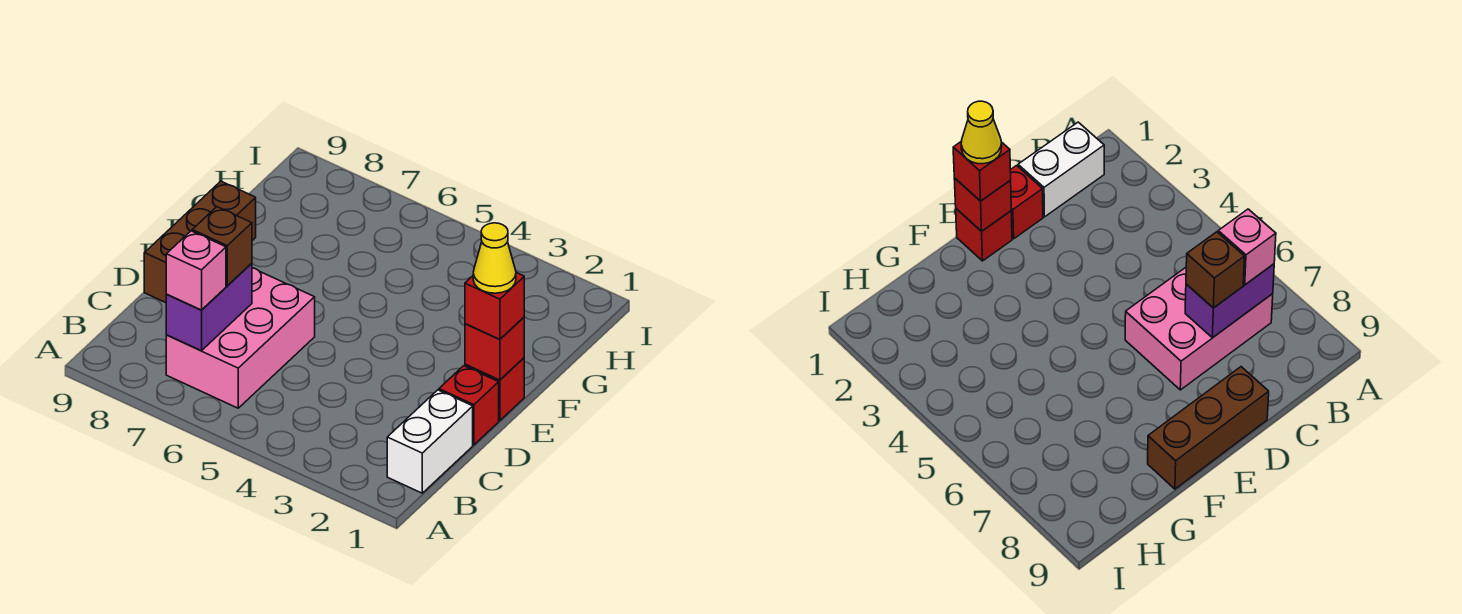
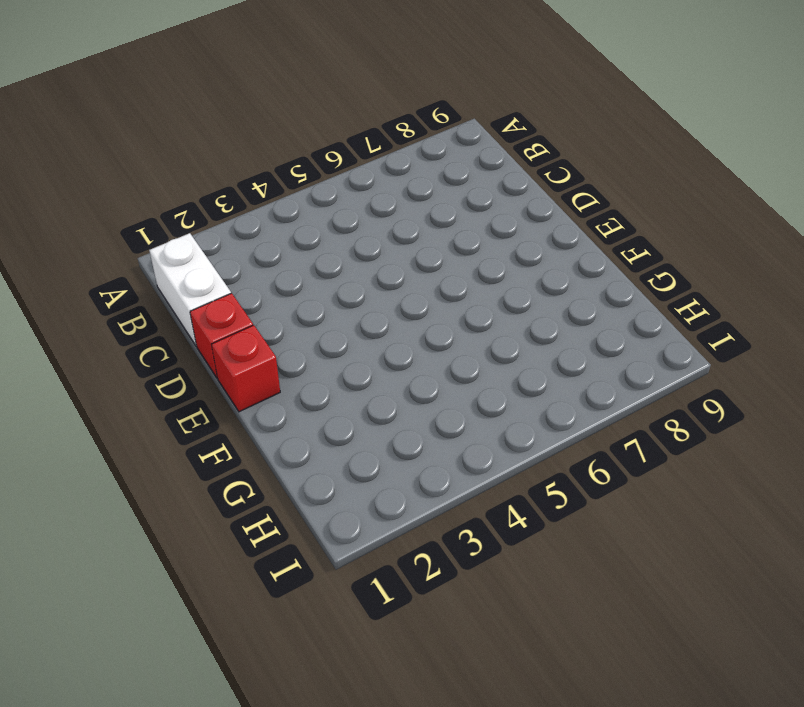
none -> pink brick B6:D7 level 1
none -> brown brick D9:F9 level 1

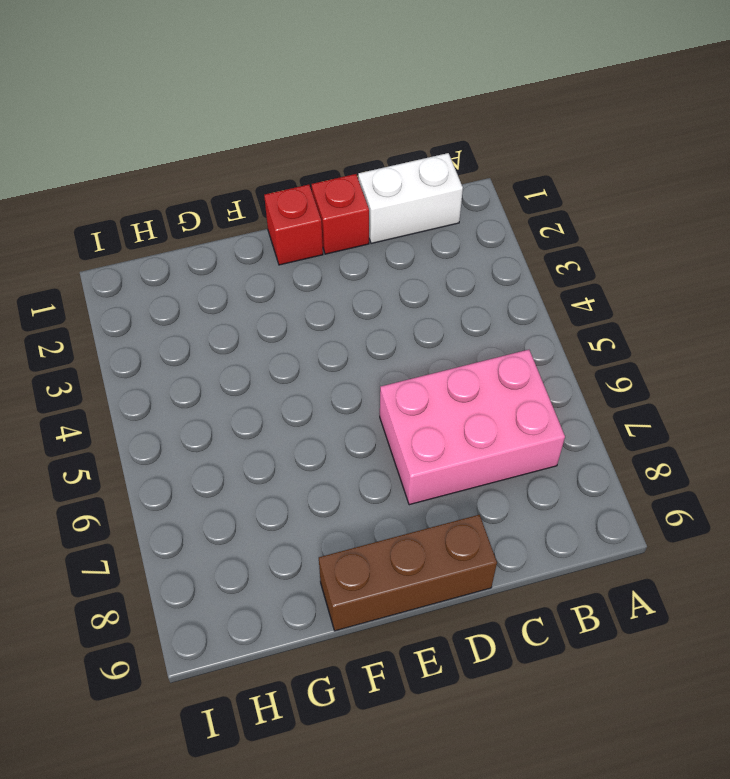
none -> purple brick B7:C7 level 2
none -> red brick E1 level 2

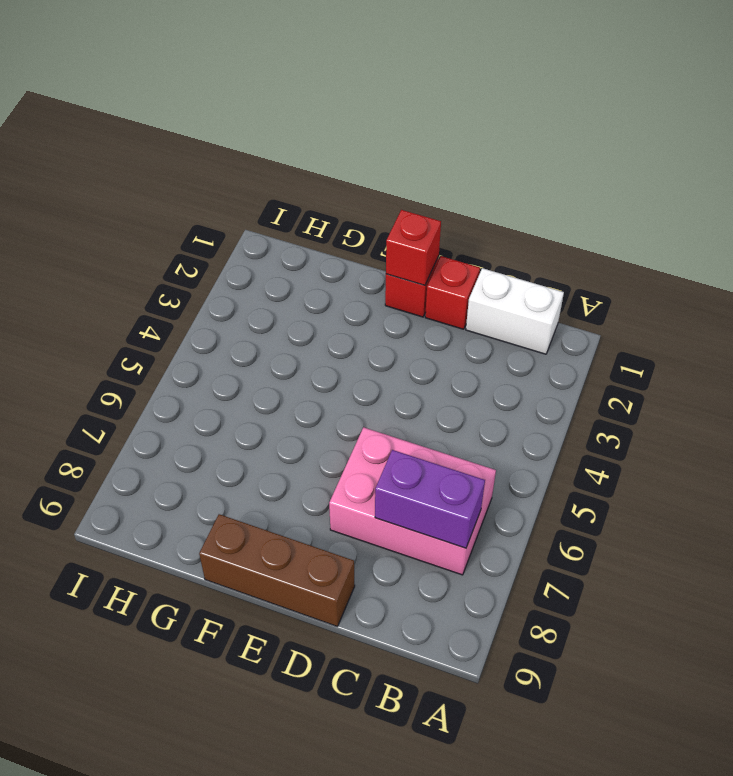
none -> pink brick B7 level 3
none -> brown brick C7 level 3

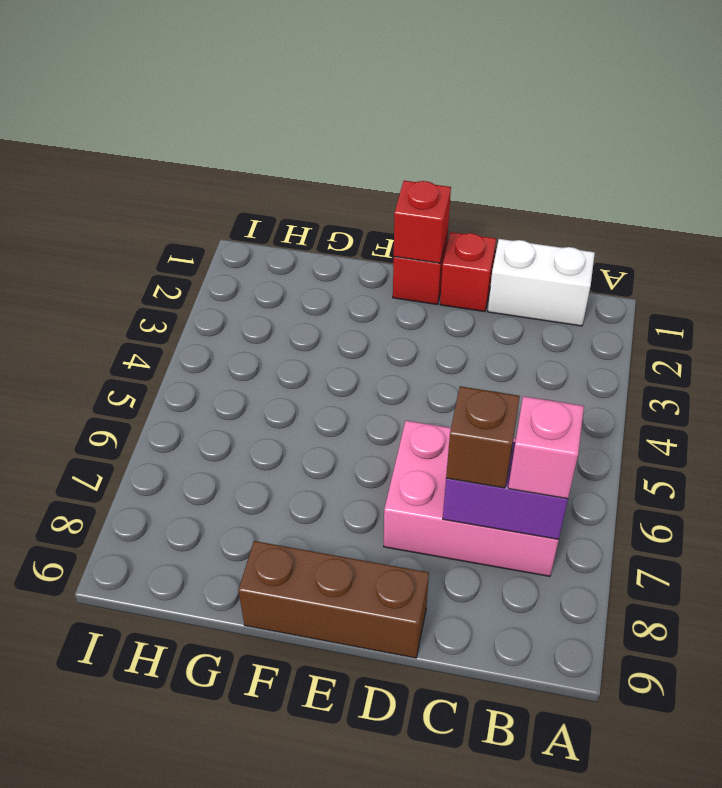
none -> red brick E1 level 3
none -> yellow cone E1 level 4

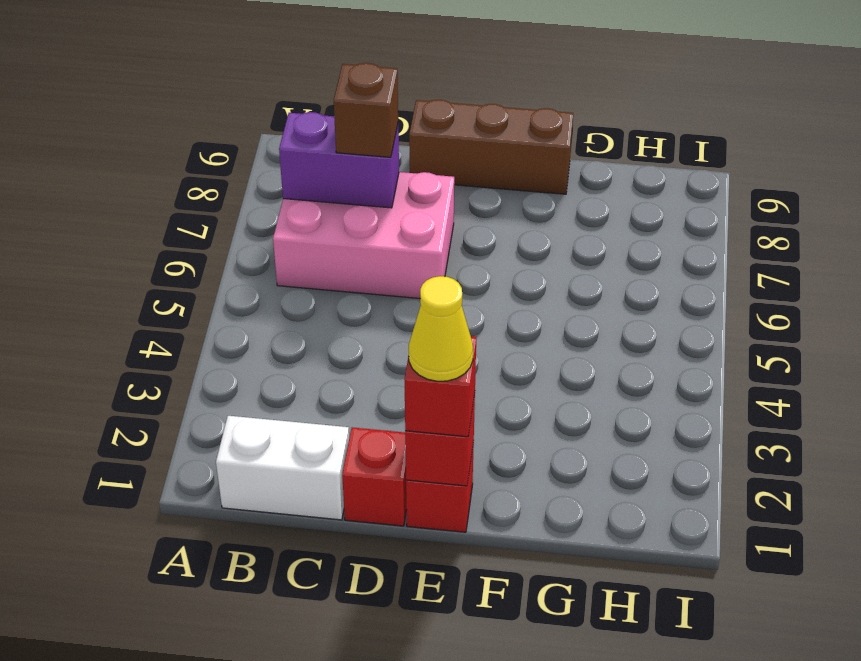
none -> pink brick B7 level 3

